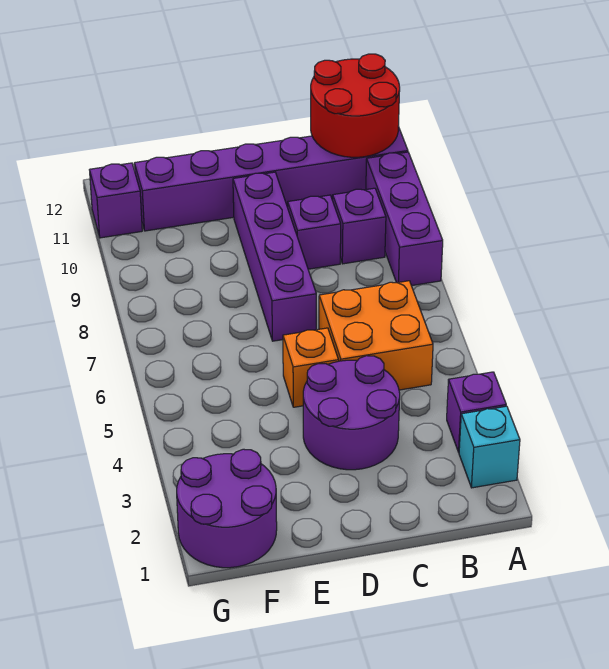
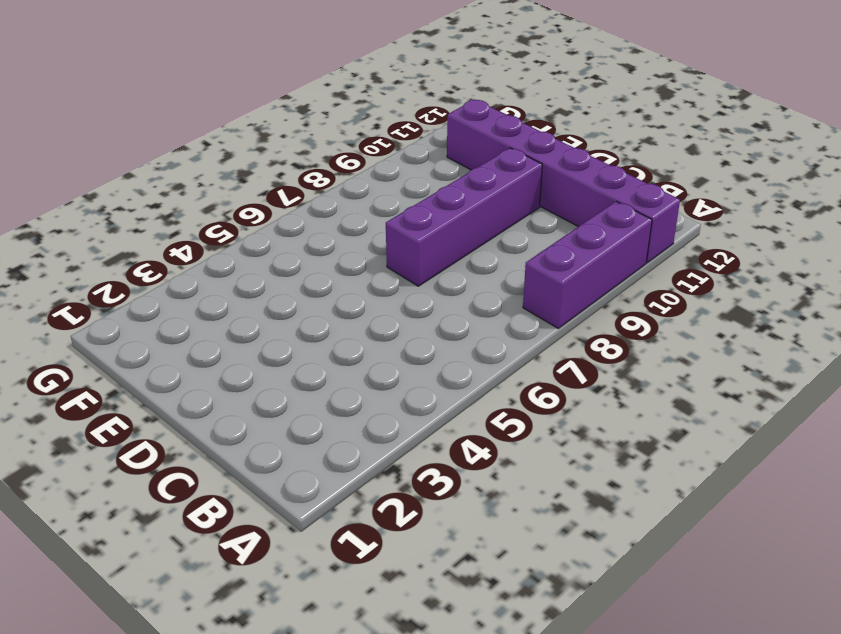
none -> cyan brick A2 level 1
none -> purple brick A3 level 1
none -> orange brick B5:C6 level 1

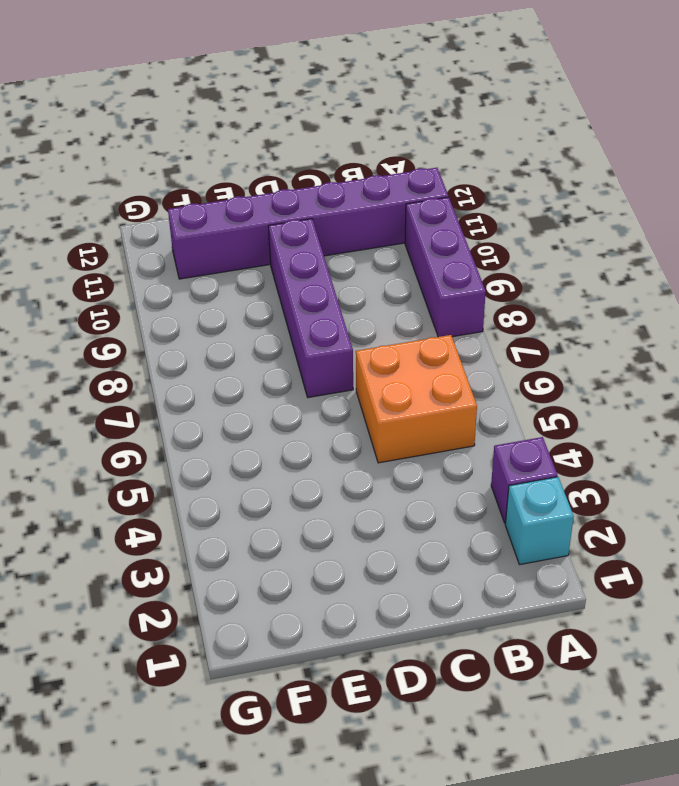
none -> purple brick B9 level 1
none -> purple round brick C3:D4 level 1
none -> purple brick C9 level 1

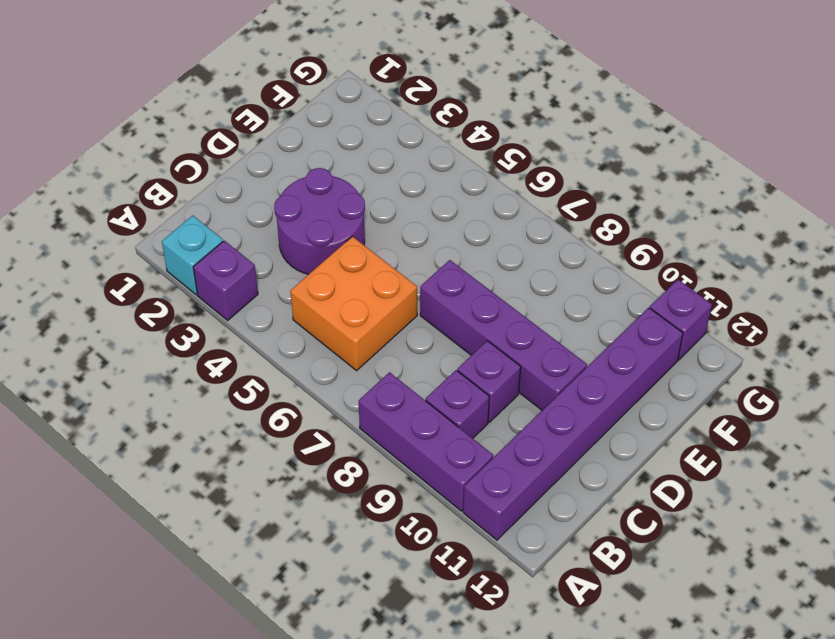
none -> orange brick D5 level 1
none -> purple round brick F1:G2 level 1
none -> red round brick A11:B12 level 2

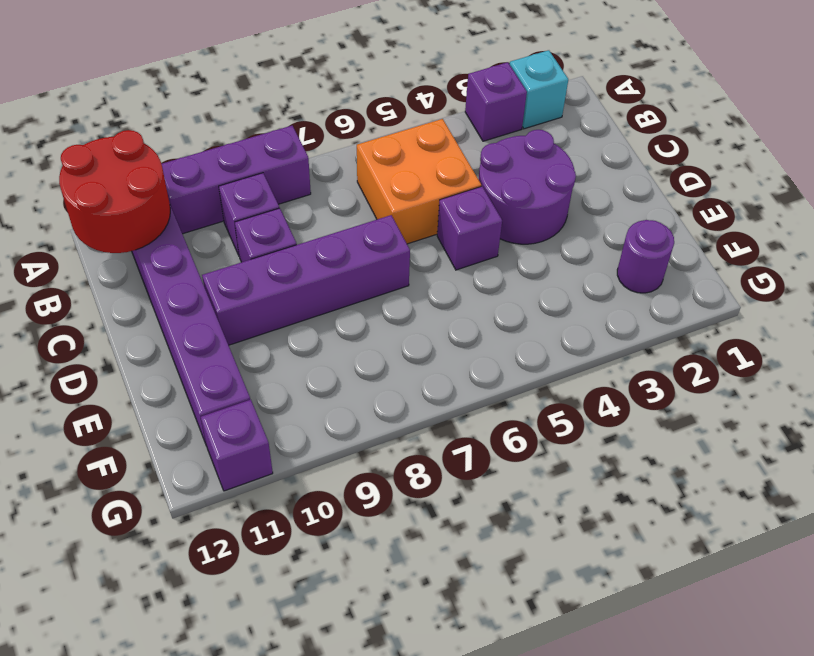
purple brick D5 level 1 -> orange brick D5 level 1
purple round brick F2 level 1 -> purple round brick F1:G2 level 1

